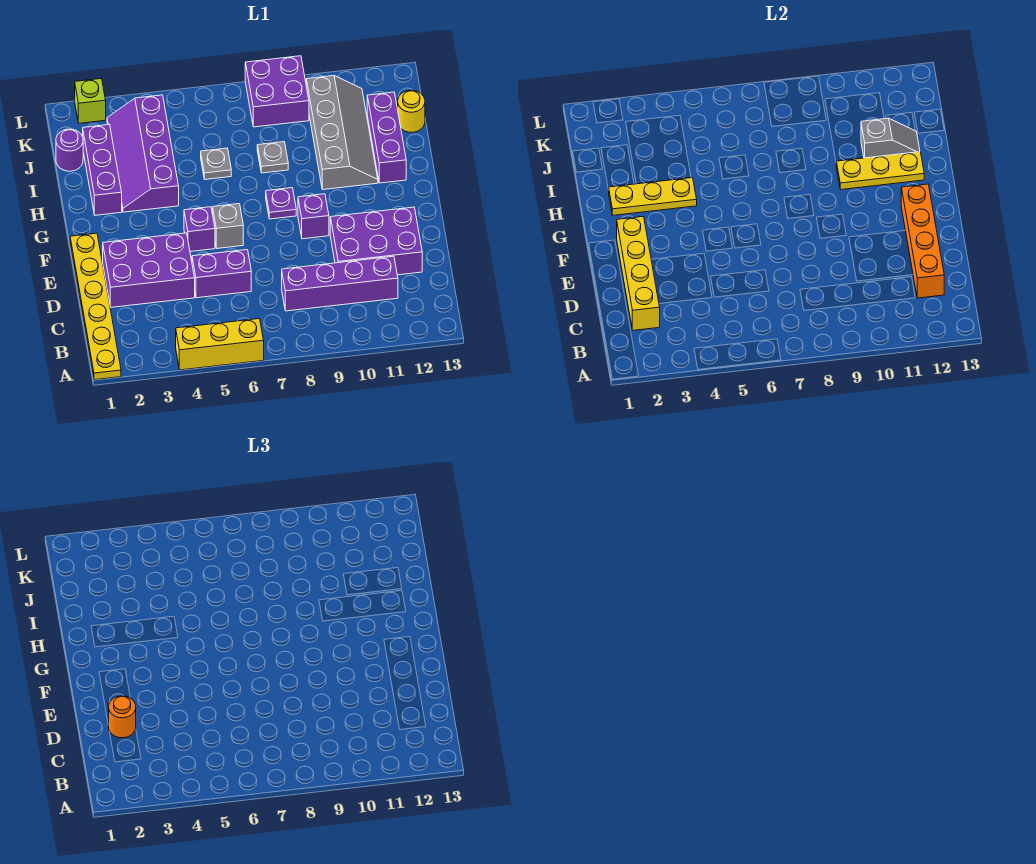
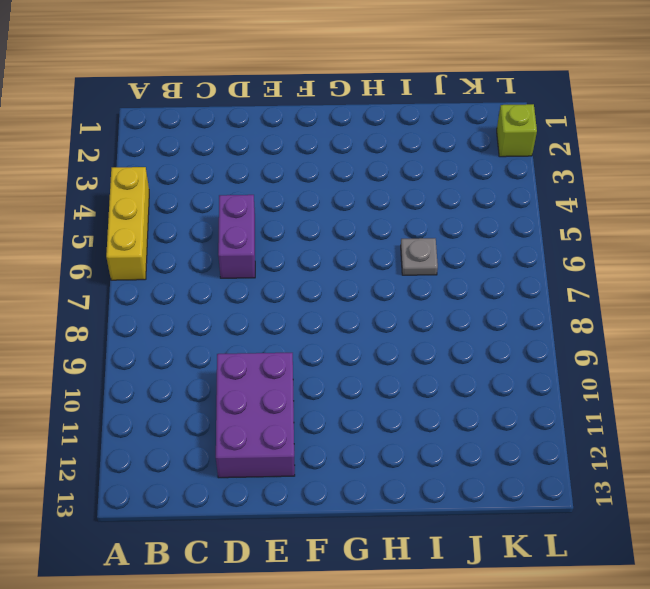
none -> yellow plate A1:F1 level 1
none -> purple brick C8:C11 level 1
none -> purple brick D2:E4 level 1

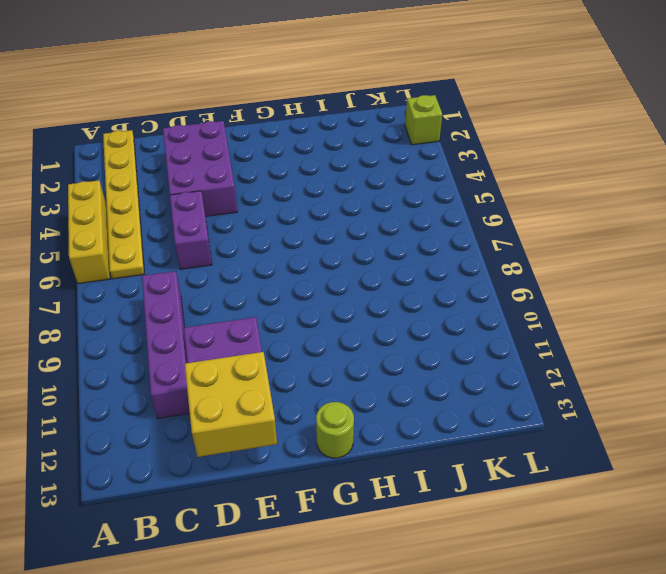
yellow plate B1:B6 level 1 -> yellow plate A1:F1 level 1
yellow brick D12:E13 level 2 -> orange brick C12:F12 level 2
lime round brick G13 level 1 -> none
none -> purple brick F5 level 1
none -> grey brick F6 level 1
none -> purple brick F9 level 1

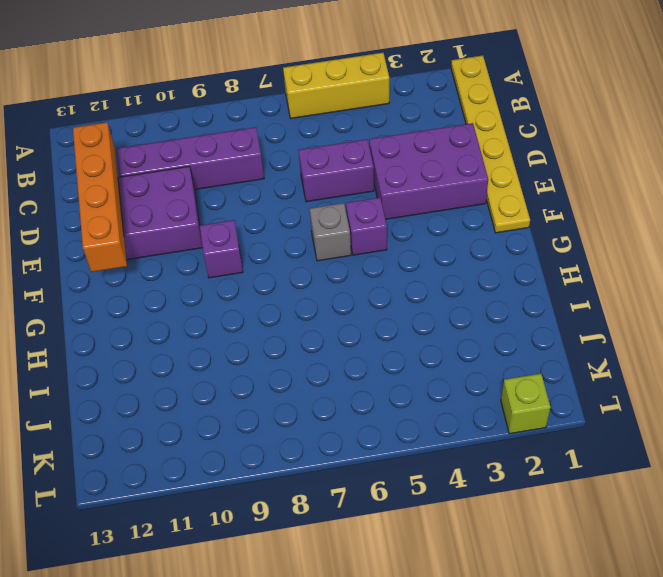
none -> purple plate G8 level 1
none -> purple brick H2:J2 level 1
none -> purple slope H3:K4 level 1 top 4

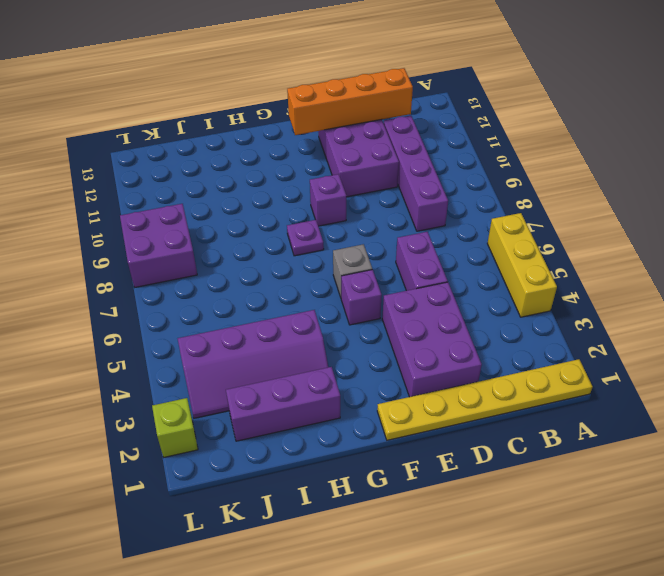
none -> grey slope H10:K11 level 1 top 10
none -> purple brick H12:J12 level 1
none -> grey plate I6 level 1

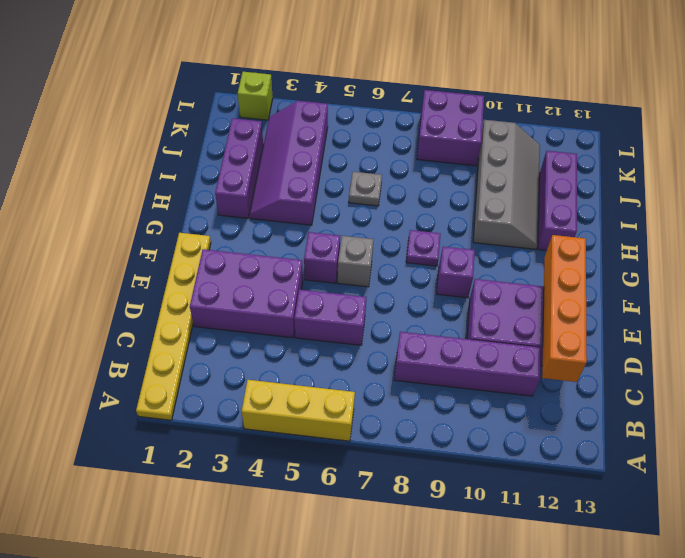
none -> grey plate I8 level 1
none -> purple round brick J1 level 1
none -> yellow round brick J13 level 1

